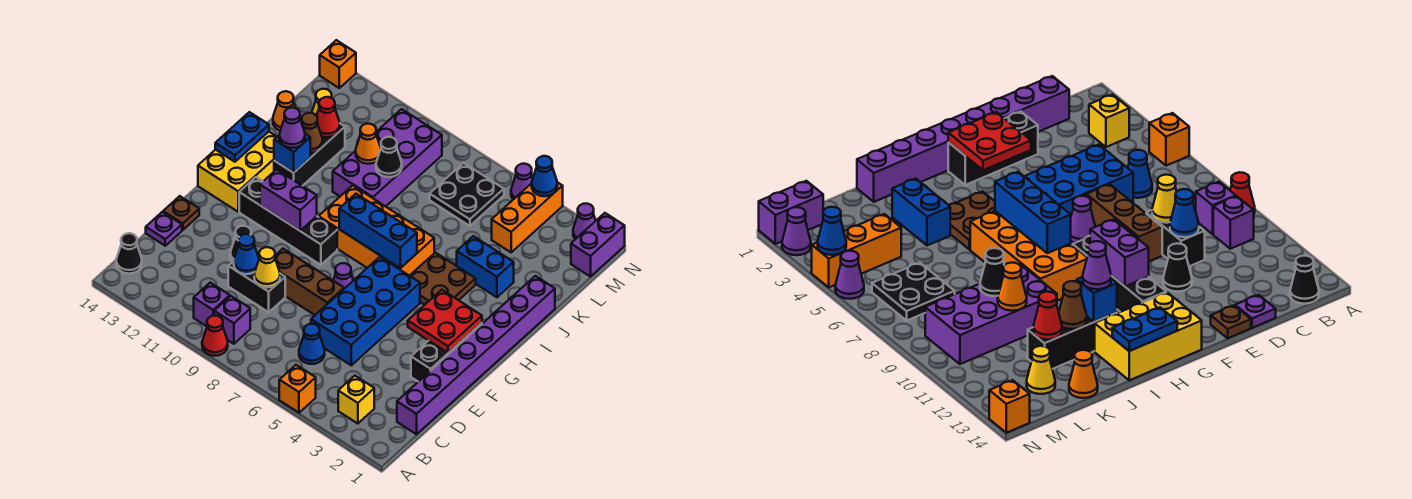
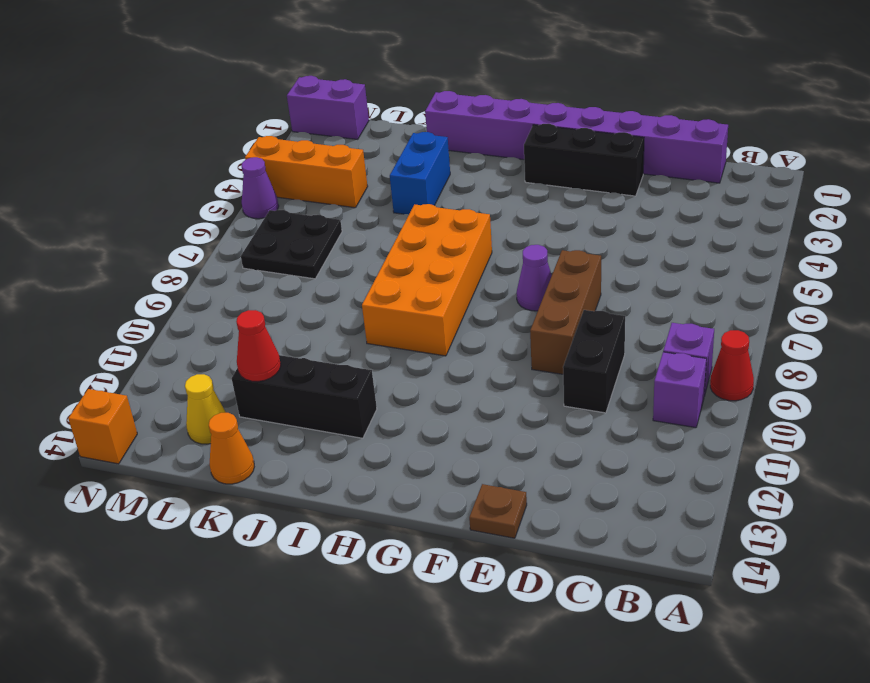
none -> orange brick A5 level 1
none -> yellow brick B3 level 1
none -> black cone B14 level 1
none -> blue cone C6 level 1

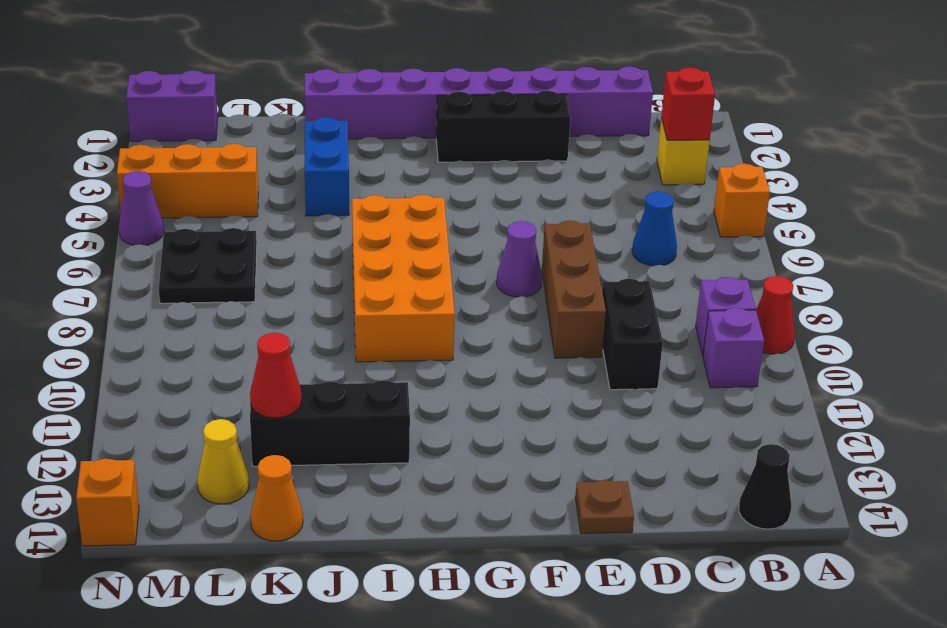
red brick B3 level 2 -> none
none -> blue brick D5:G6 level 1
none -> purple plate D14 level 1
none -> black cone E11 level 1
none -> black brick G9:G12 level 1

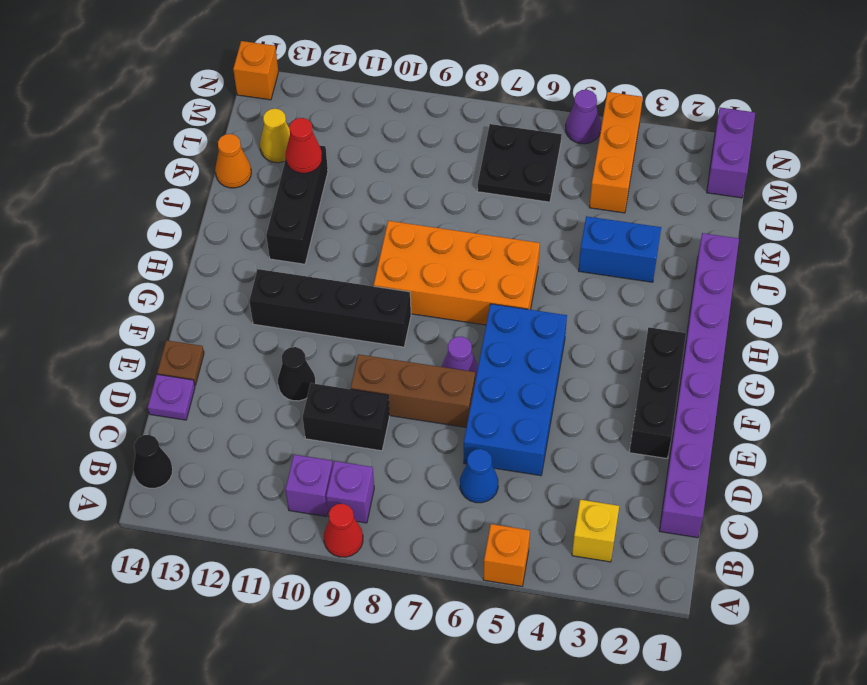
none -> yellow brick G13:I14 level 1
none -> brown plate H4:I5 level 1
none -> purple brick J9:M10 level 1
none -> purple cone N2 level 1

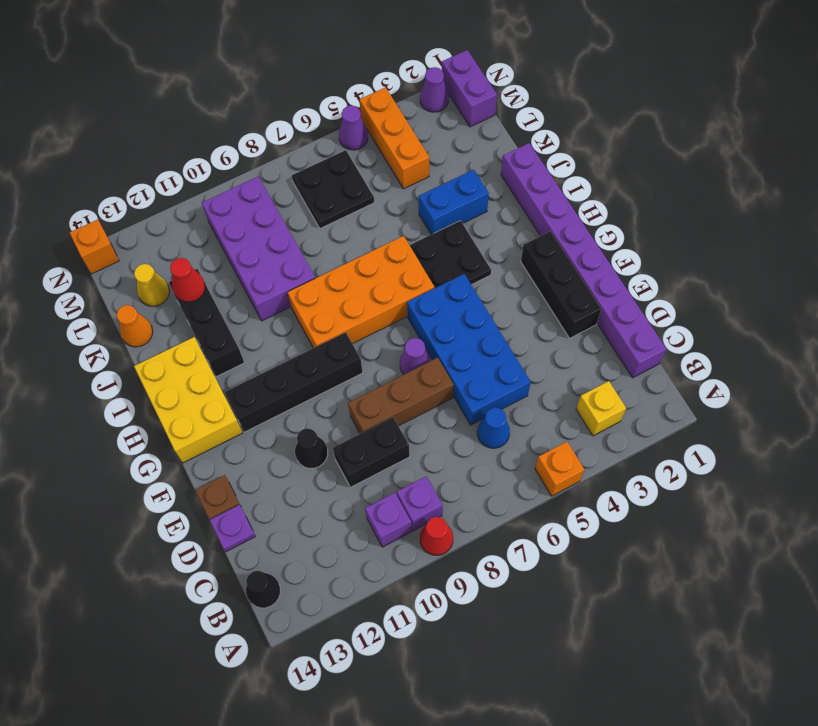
black plate H4:I5 level 1 -> brown plate H4:I5 level 1
none -> yellow cone D9 level 2
none -> blue cone D10 level 2
none -> red plate F2:G3 level 2
none -> purple brick G10:G11 level 2

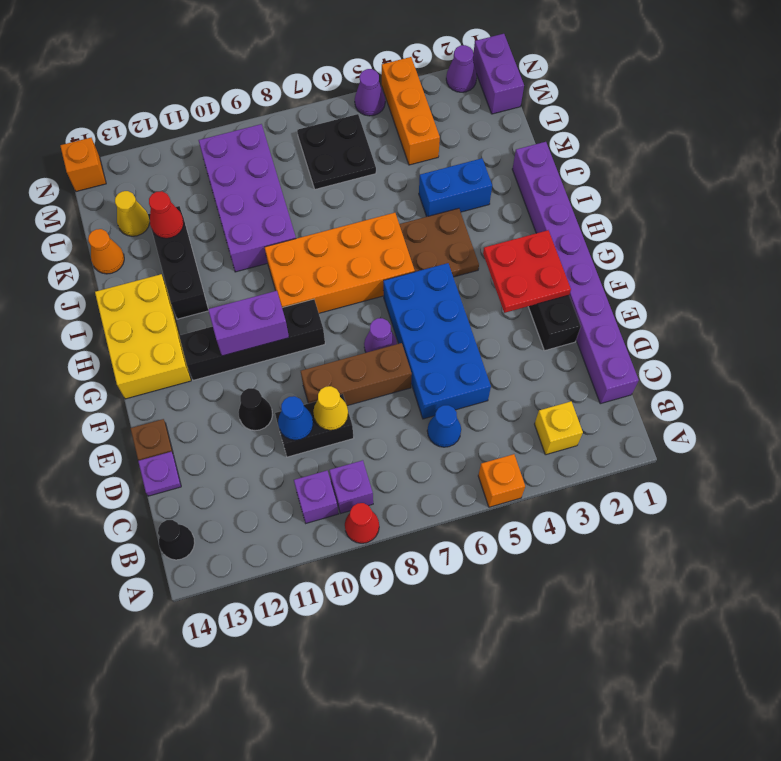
none -> blue brick H6:H8 level 2
none -> blue plate H14:I14 level 2
none -> blue brick I12 level 2
none -> brown cone J12 level 2

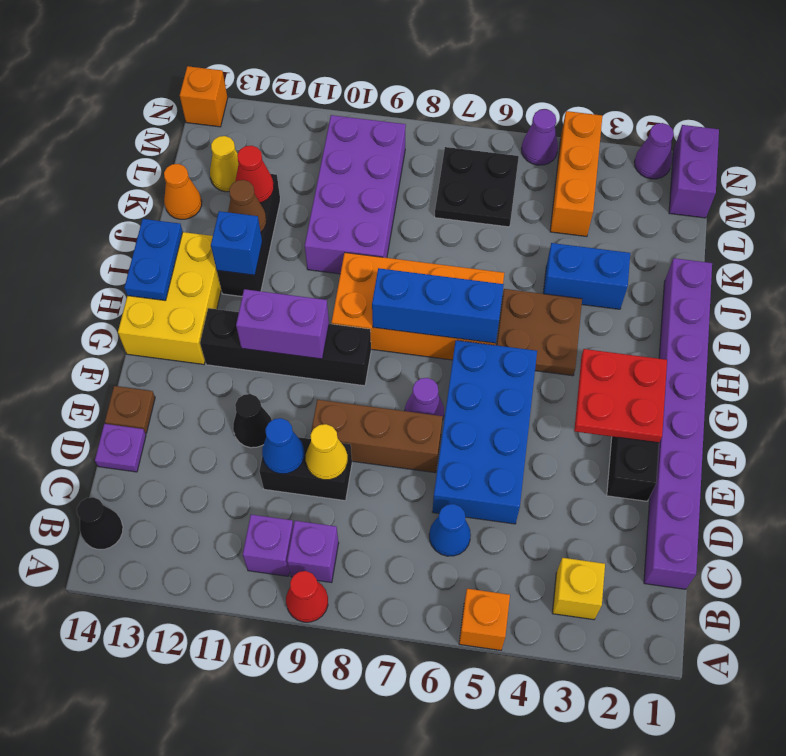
none -> black cone K9 level 2
none -> orange cone K10 level 2
none -> blue cone N4 level 2
none -> purple cone I12 level 3

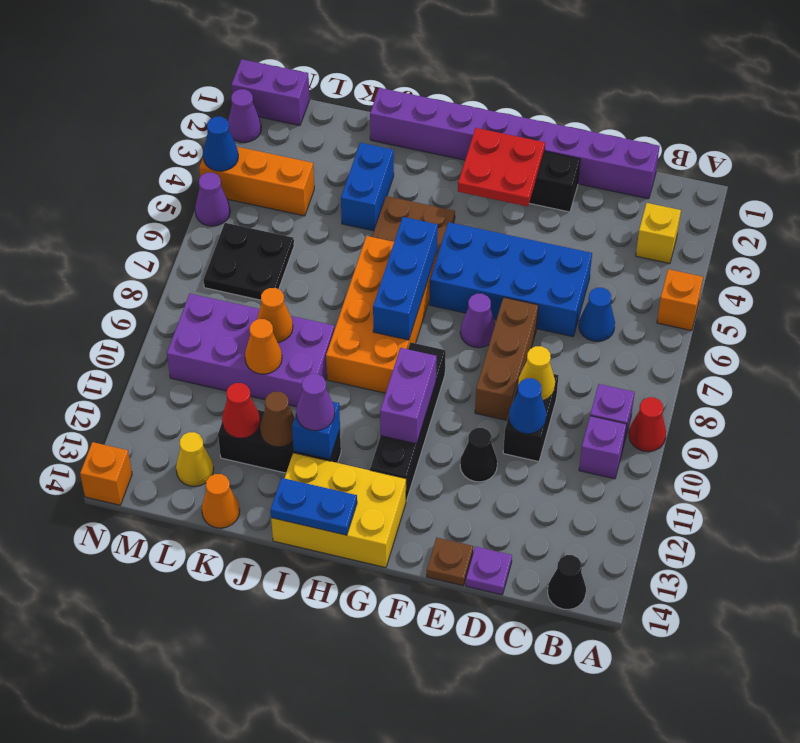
orange cone K9 level 2 -> black cone K9 level 2

